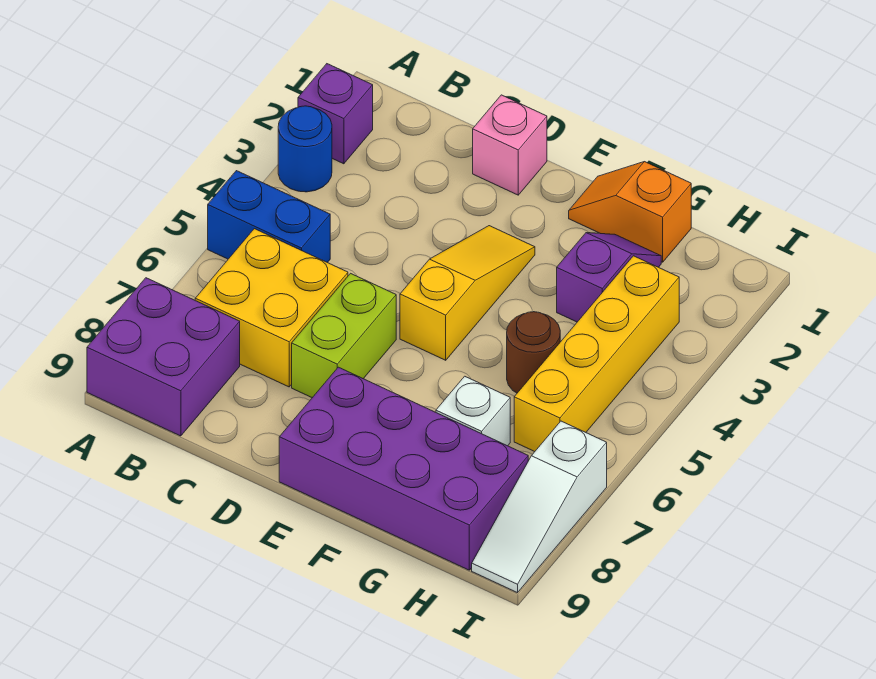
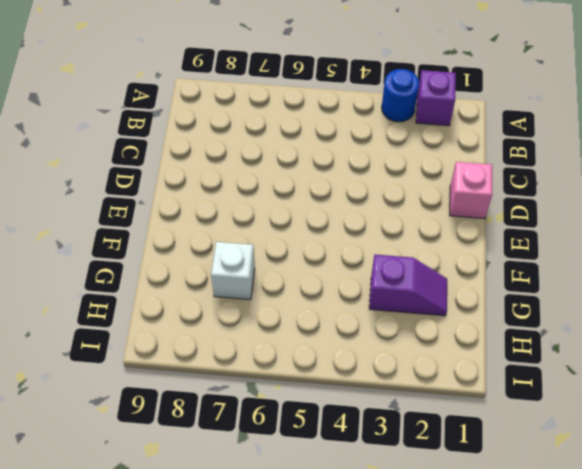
none -> blue brick A5:B5 level 1
none -> purple brick A8:B9 level 1
none -> yellow brick B6:C7 level 1

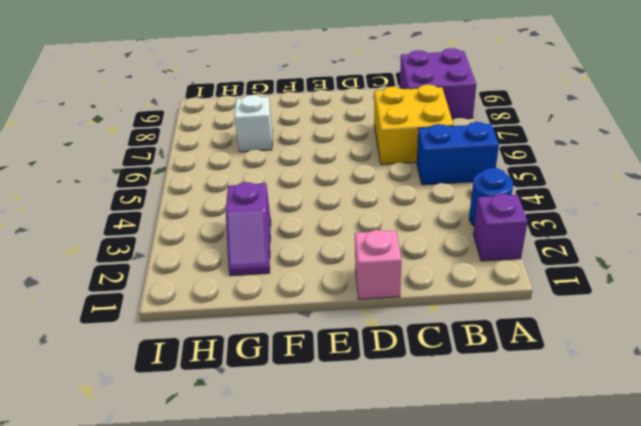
none -> lime brick D6:D7 level 1
none -> yellow slope E3:E5 level 1 top 5
none -> purple brick E8:H9 level 1

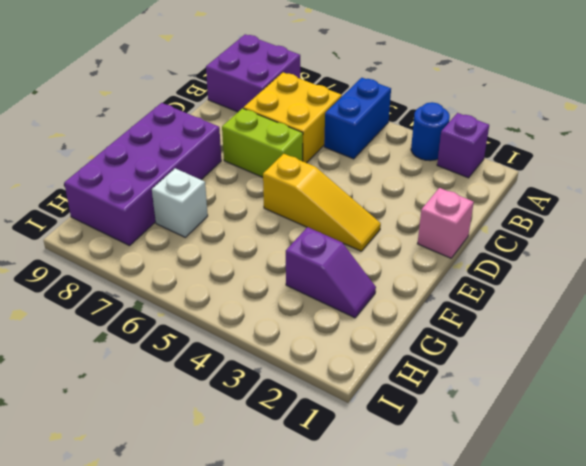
none -> orange slope F1:G1 level 1 top G
none -> brown round brick G5 level 1
none -> yellow brick H3:H6 level 1

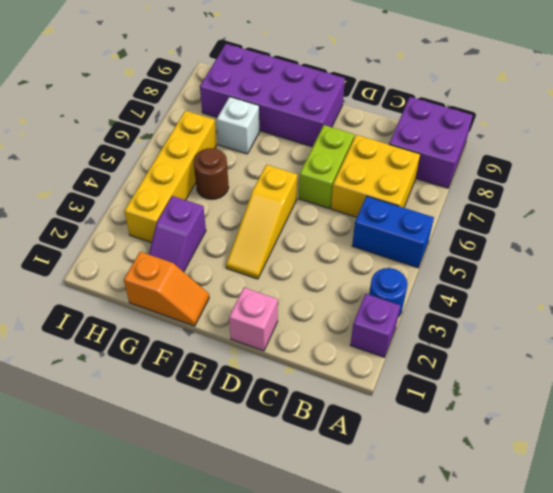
none -> white slope I7:I9 level 1 top 7

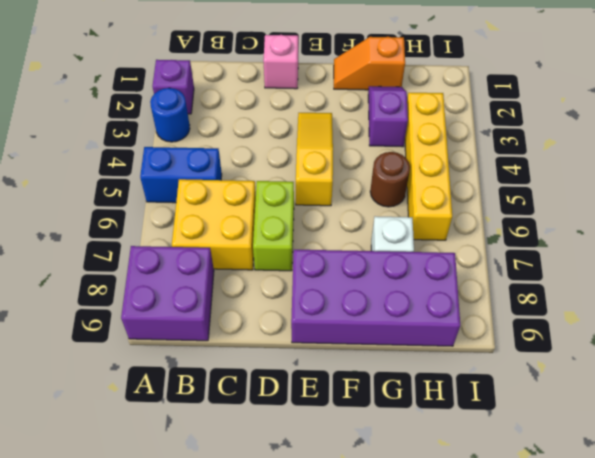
none -> white slope I7:I9 level 1 top 7

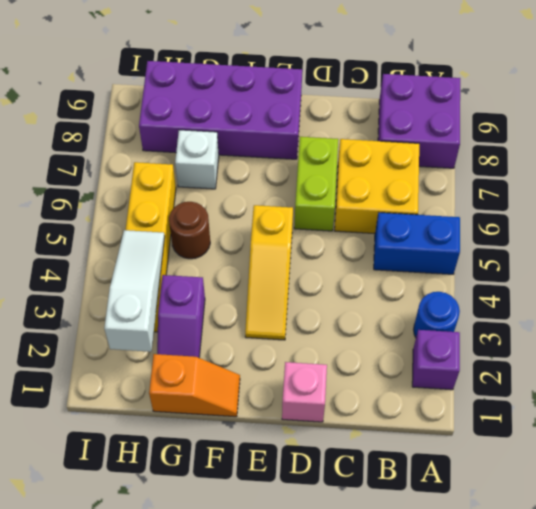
white slope H2:H4 level 2 top 2 -> white slope I7:I9 level 1 top 7

